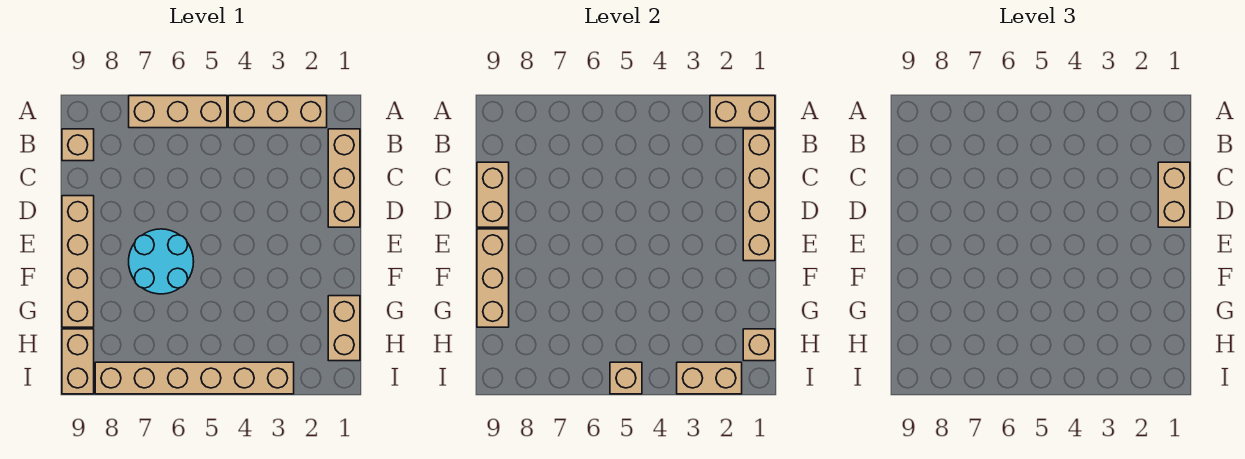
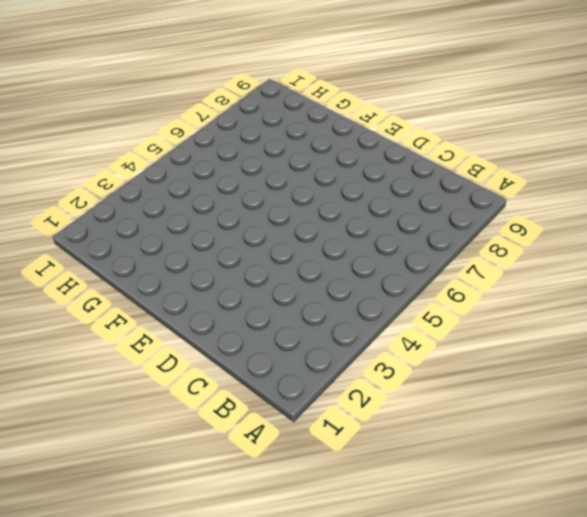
none -> tan brick A2:A4 level 1
none -> tan brick A5:A7 level 1
none -> tan brick B1:D1 level 1

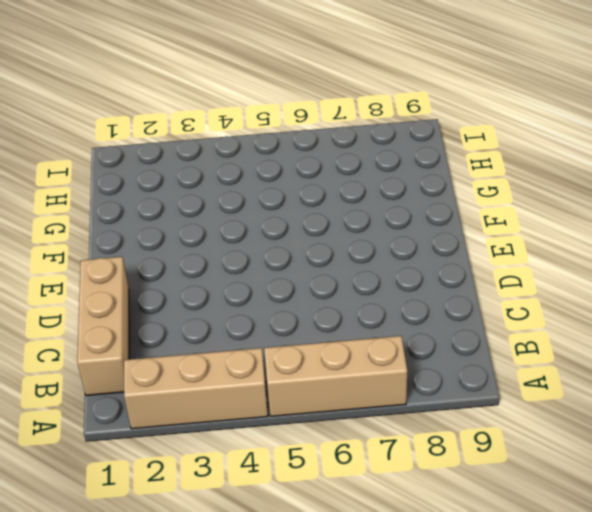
none -> tan brick B9 level 1
none -> tan brick D9:G9 level 1
none -> cyan round brick E6:F7 level 1

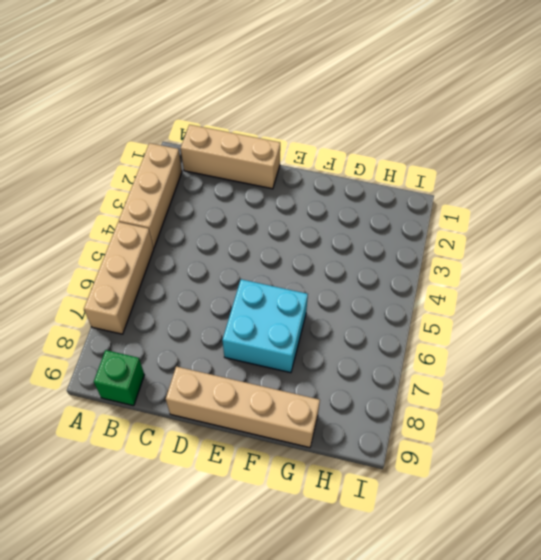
green brick B9 level 1 -> tan brick B9 level 1
cyan brick E6:F7 level 1 -> cyan round brick E6:F7 level 1
none -> tan brick G1:H1 level 1
none -> tan brick H9:I9 level 1
none -> tan brick I3:I8 level 1

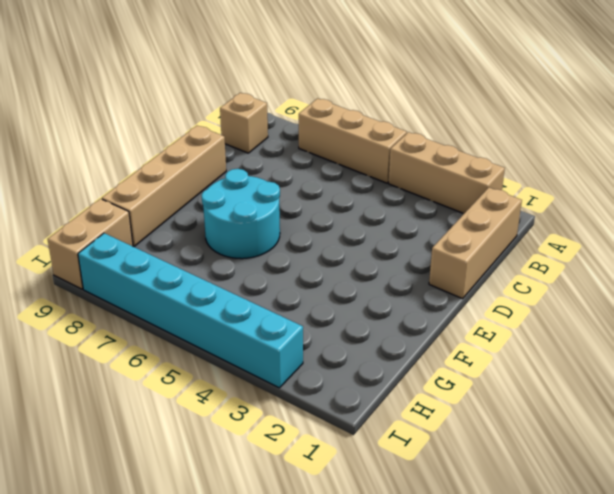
cyan brick I3:I8 level 1 -> tan brick I3:I8 level 1
none -> tan brick G1:H1 level 1
none -> tan brick A1:A2 level 2
none -> tan brick B1:E1 level 2

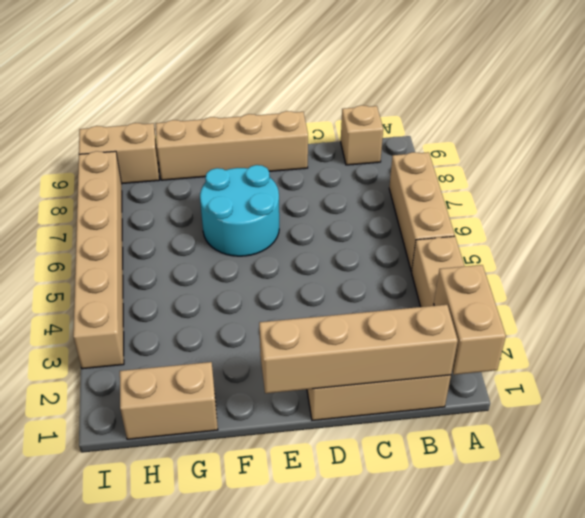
none -> tan brick C9:D9 level 2
none -> tan brick E9:G9 level 2
none -> tan brick H1 level 2

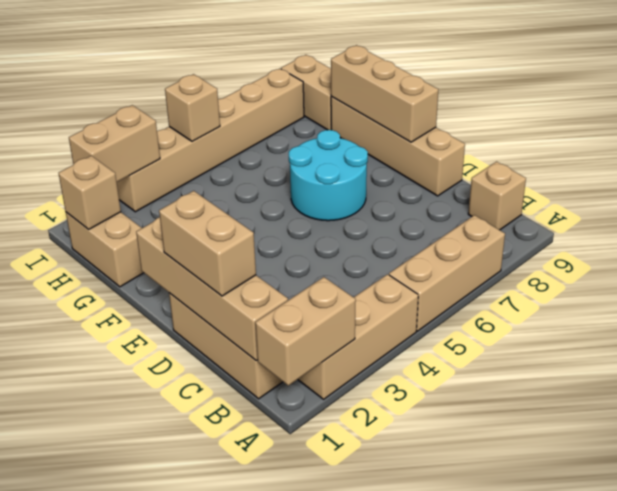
none -> tan brick C9:D9 level 2

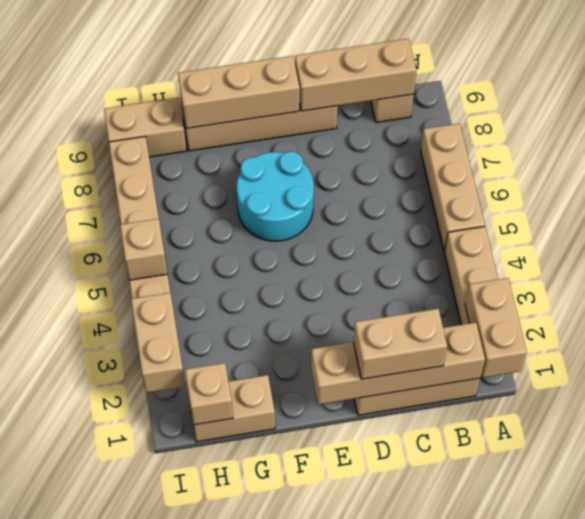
tan brick B9:D9 level 2 -> tan brick C9:D9 level 2

